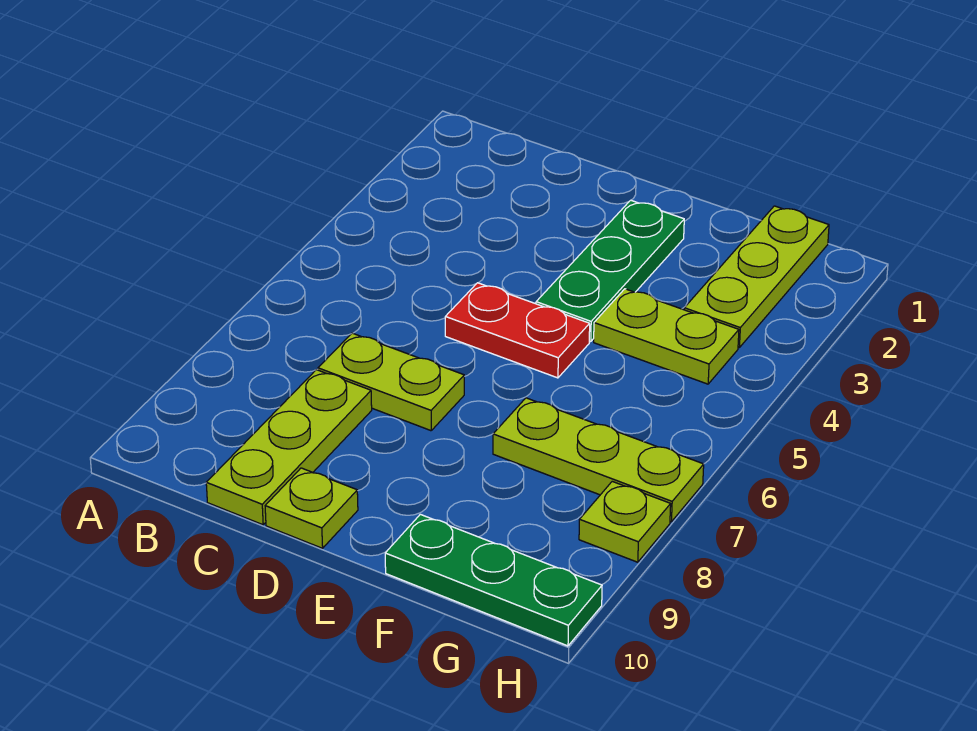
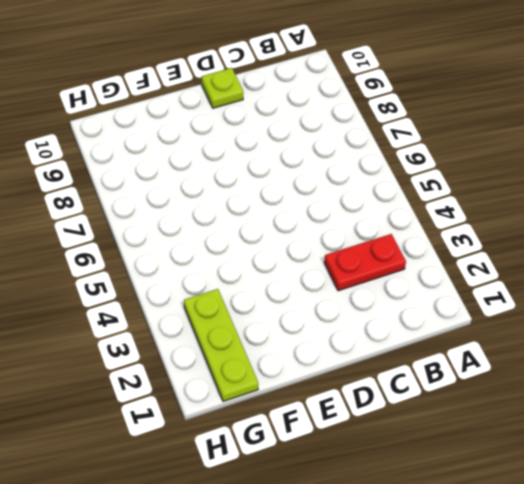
red plate B3:C3 level 1 -> red plate D5:E5 level 1
none -> lime plate C7:D7 level 1
none -> lime plate C8:C10 level 1

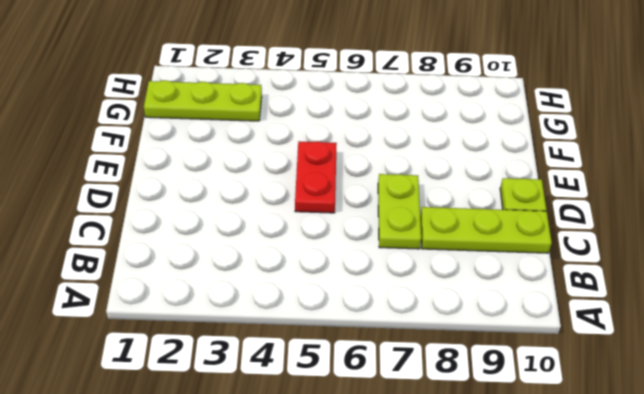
none -> green plate E2:E4 level 1
none -> lime plate F4:G4 level 1

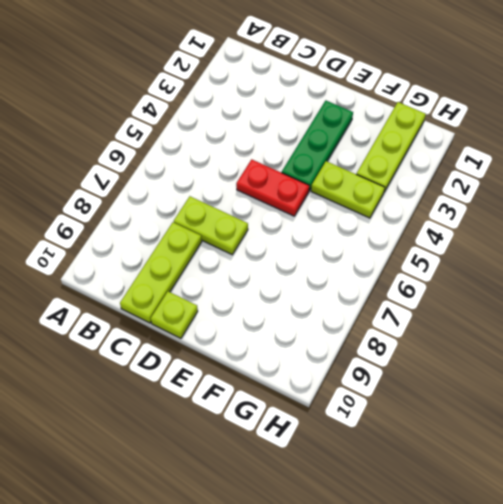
none -> lime plate F7:H7 level 1
none -> green plate F10:H10 level 1

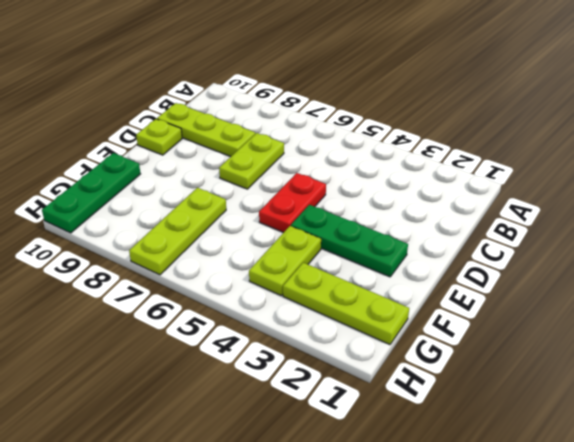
none -> lime plate H8 level 1

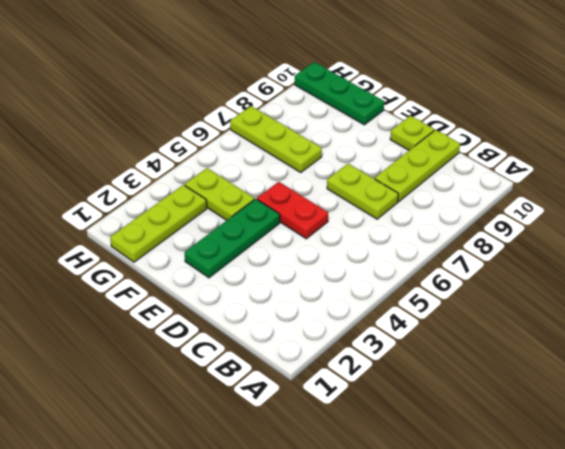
none -> lime plate H8 level 1

